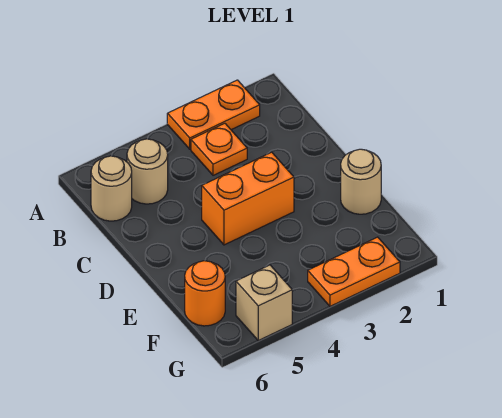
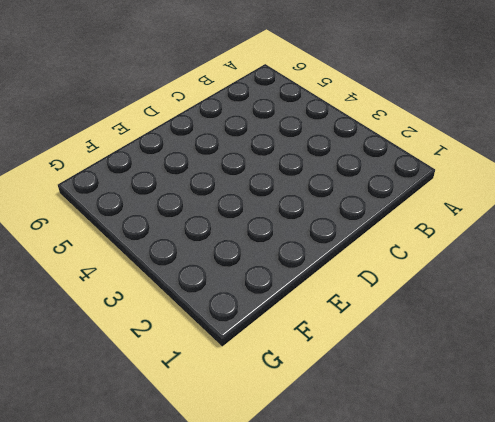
none -> orange plate A2:A3 level 1
none -> orange plate B3 level 1

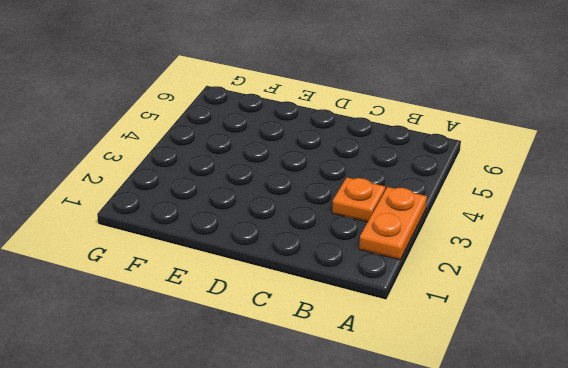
none -> tan round brick B5 level 1
none -> tan round brick B6 level 1

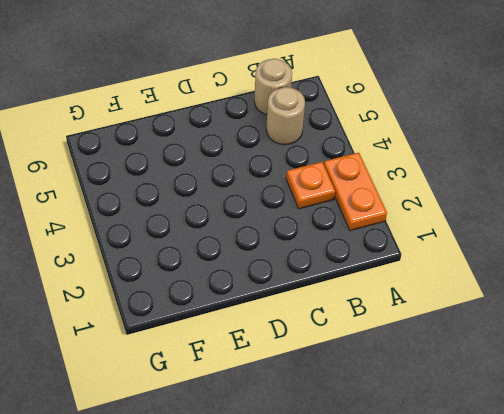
none -> orange brick D3:D4 level 1
none -> tan round brick E1 level 1

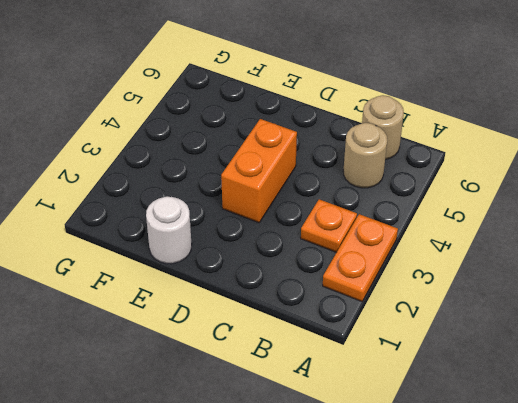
white round brick E1 level 1 -> tan round brick E1 level 1
none -> orange round brick F6 level 1
none -> orange plate G2:G3 level 1

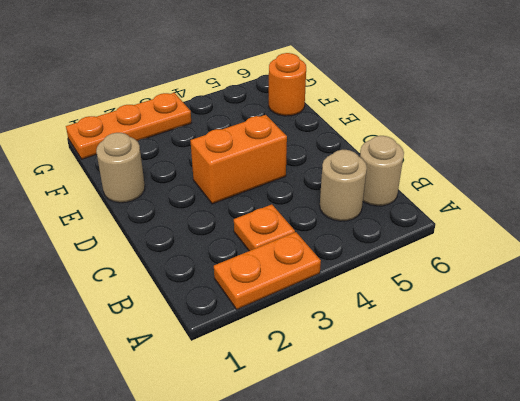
orange plate G1:G3 level 1 -> orange plate G2:G3 level 1
none -> tan brick G5 level 1

